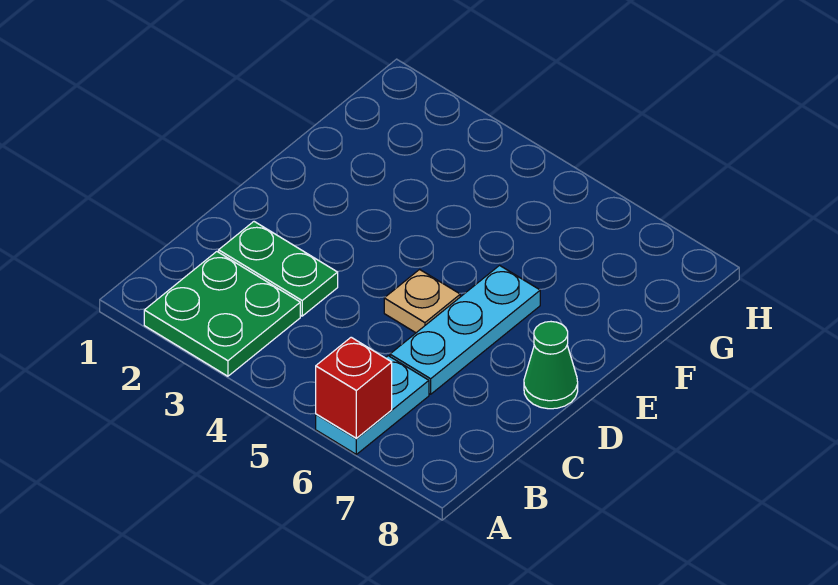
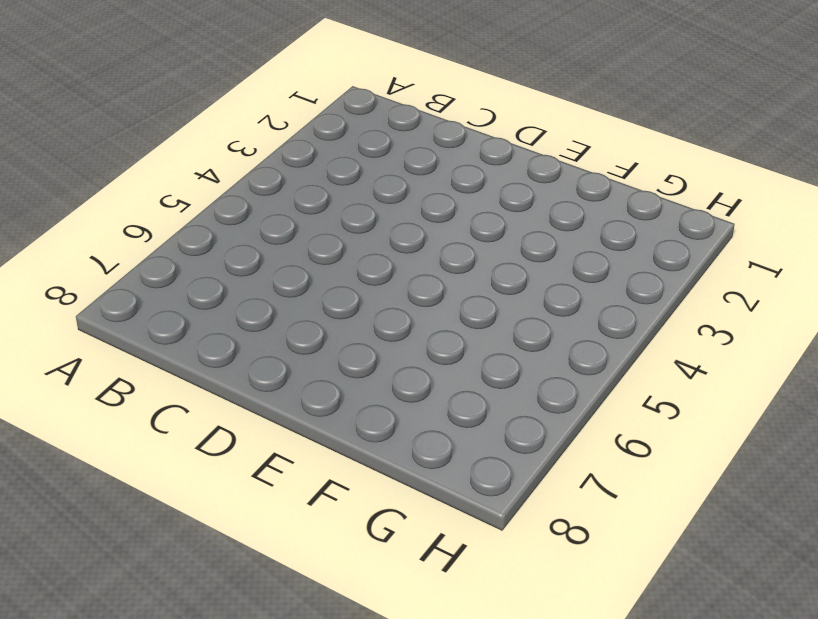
none -> green plate A2:B3 level 1
none -> cyan plate A6:B6 level 1

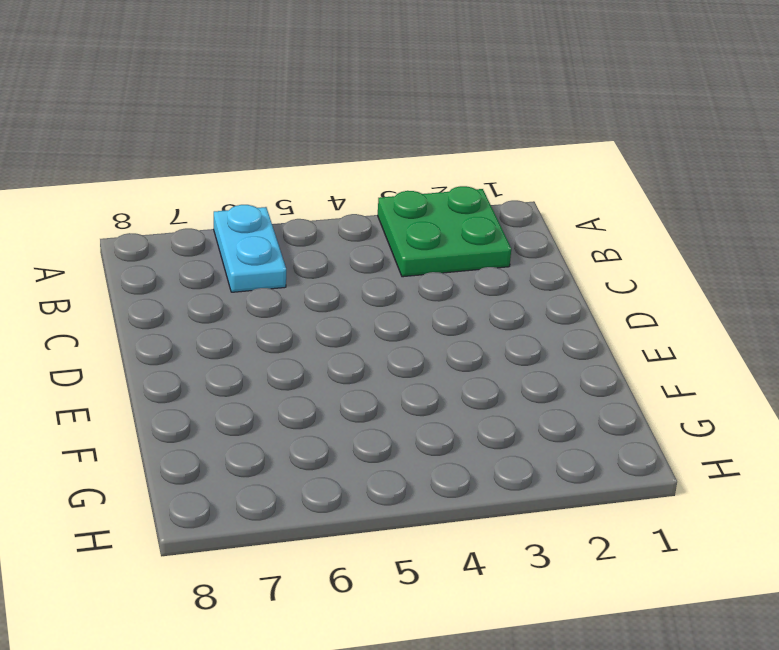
none -> green plate C2:C3 level 1
none -> cyan plate C6:E6 level 1

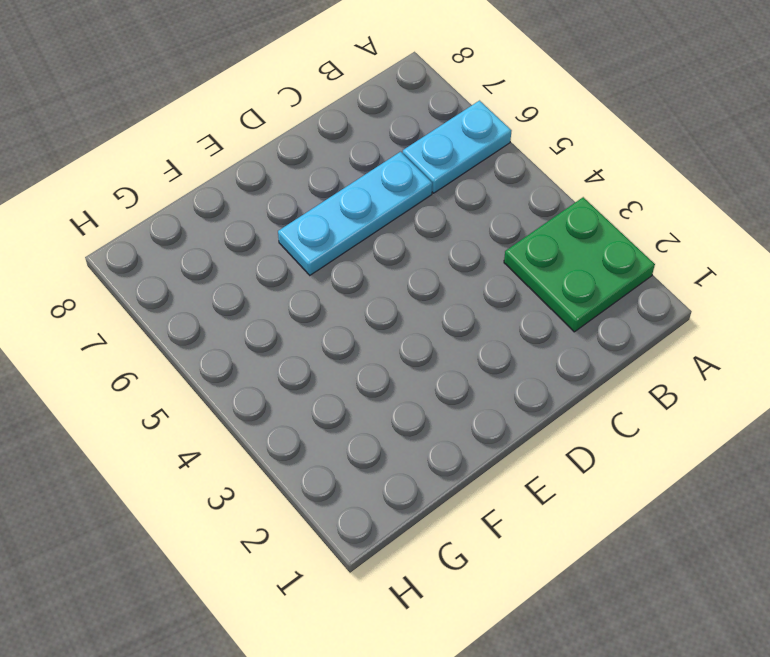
none -> green plate C2:C3 level 1
none -> tan plate D5 level 1

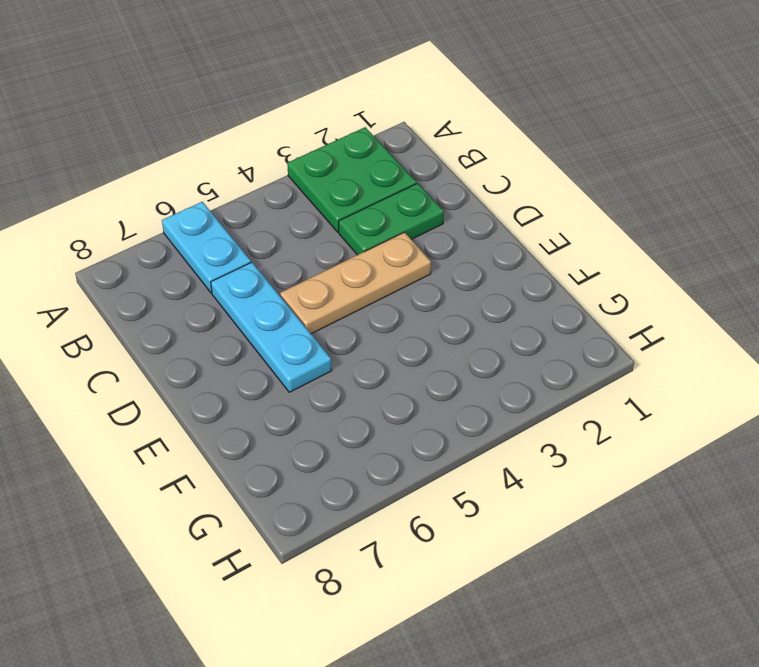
tan plate D3:D5 level 1 -> tan plate D5 level 1
none -> green cone D8 level 1
none -> red brick A6 level 2

